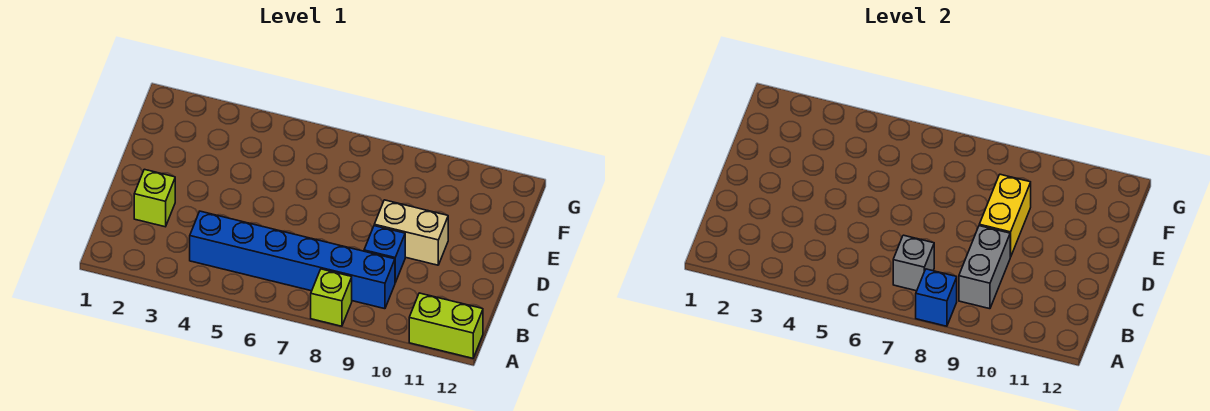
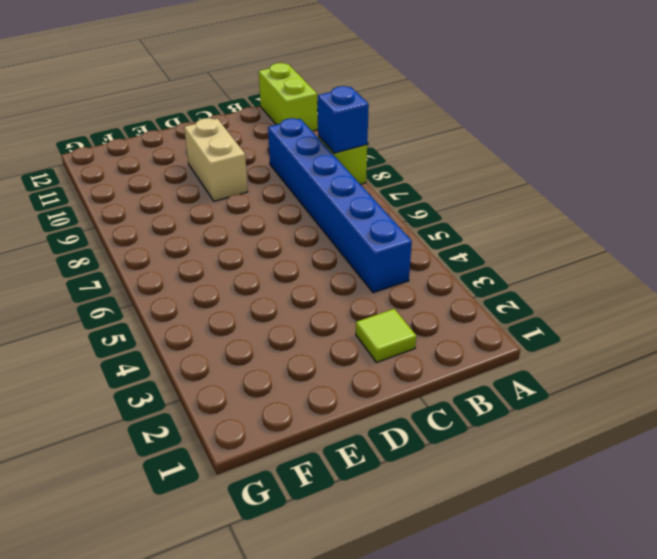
lime tile C2 level 1 -> lime brick C2 level 1
none -> blue brick C9 level 1
none -> grey brick B7 level 2

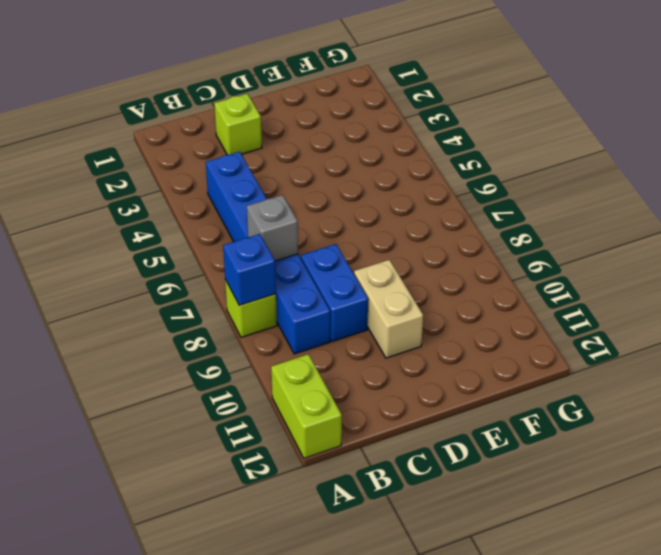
blue brick C8:C9 level 1 -> blue brick C9 level 1
none -> grey brick B9:C9 level 2
none -> yellow brick D9:E9 level 2

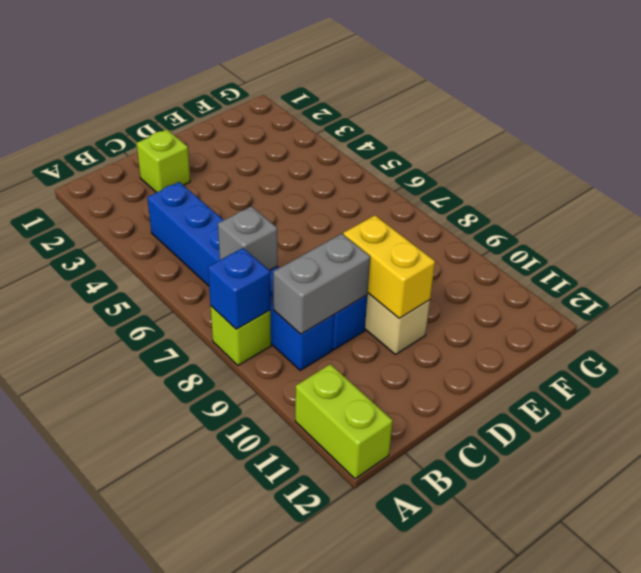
yellow brick D9:D10 level 2 -> yellow brick D9:E9 level 2

